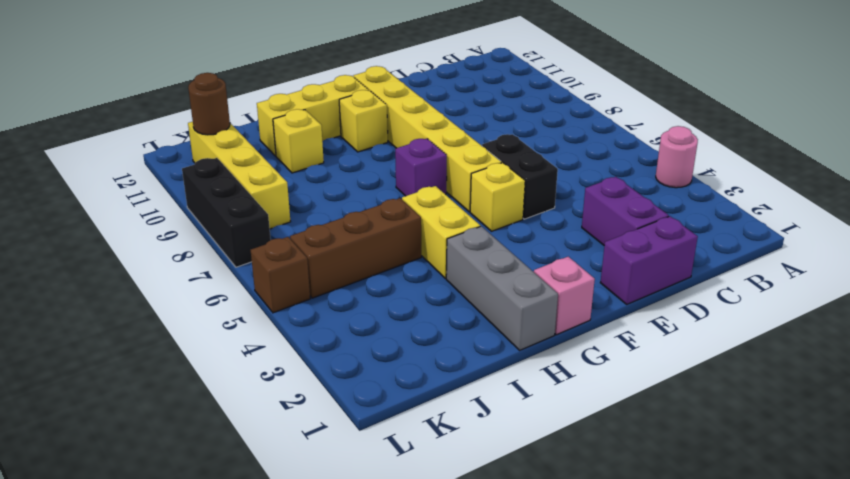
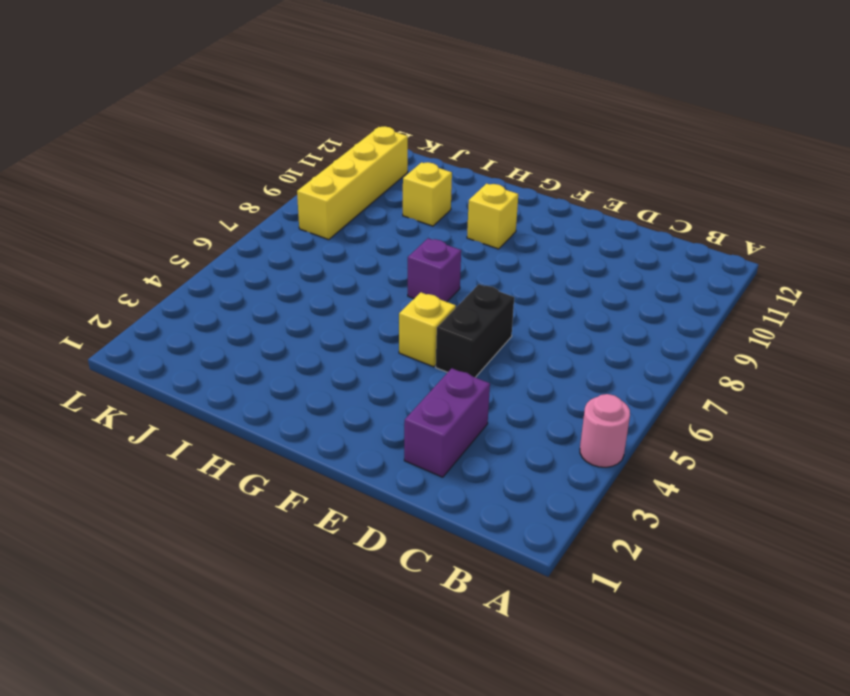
none -> purple brick D1:E1 level 1
none -> yellow brick F6:F11 level 1
none -> pink brick G1 level 1

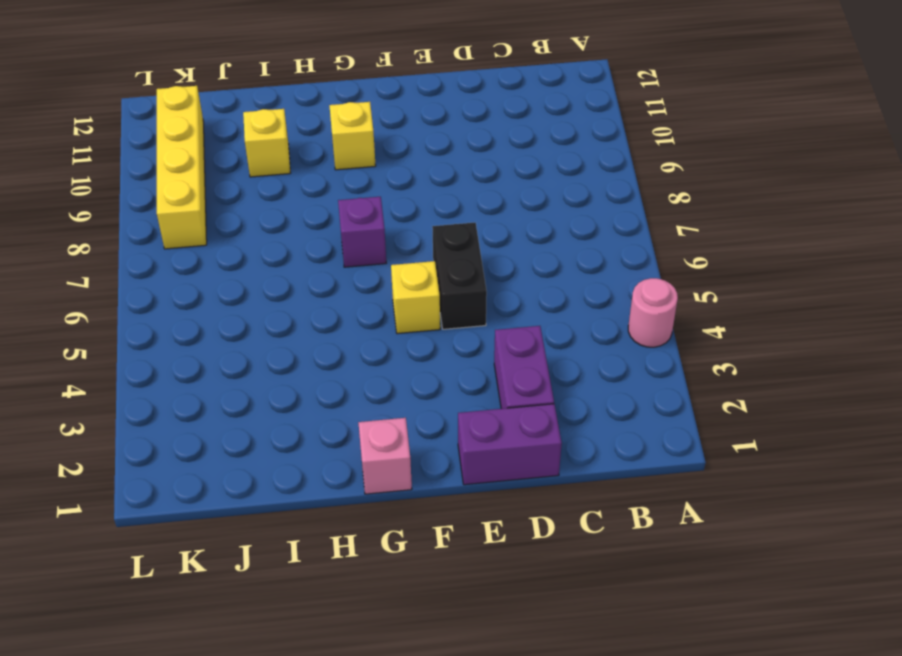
none -> yellow brick F6:F11 level 1
none -> yellow brick G11:I11 level 1
none -> grey brick H1:H3 level 1

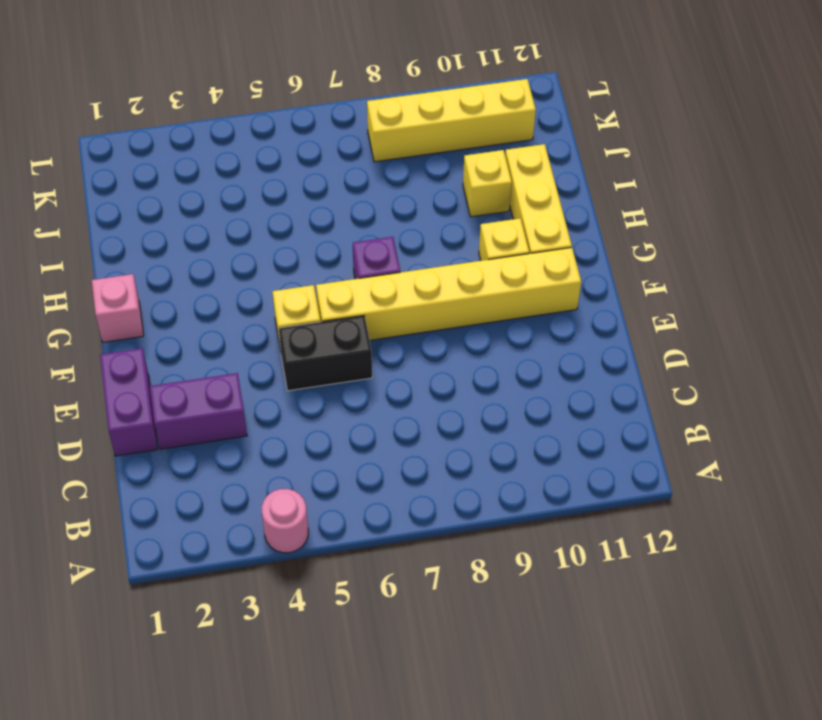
none -> grey brick H1:H3 level 1
none -> yellow brick H4:H5 level 1
none -> brown brick I5:K5 level 1

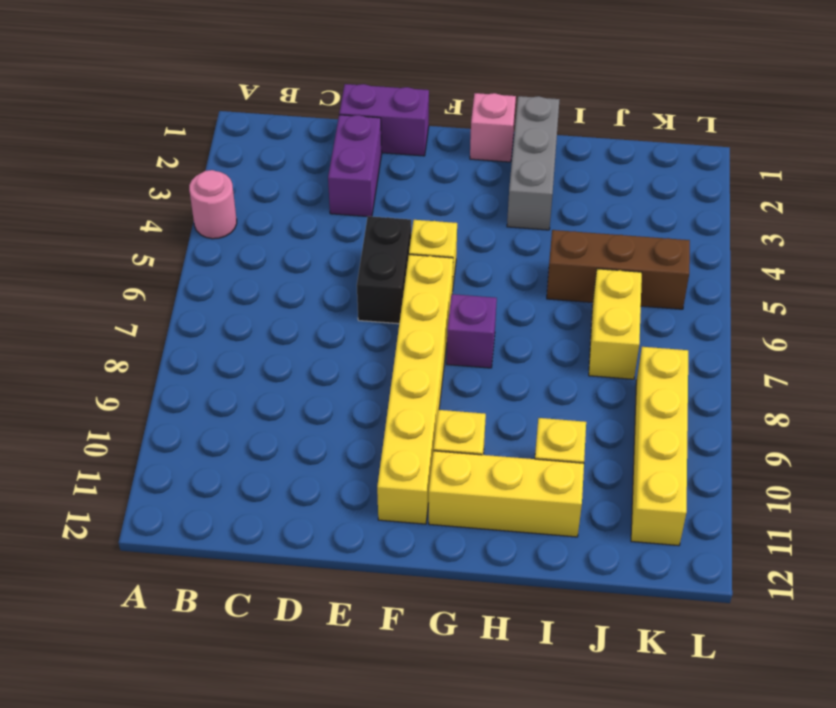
yellow brick J6:J7 level 1 -> yellow brick H4:H5 level 1
none -> brown brick L5 level 1
none -> black brick L7:L9 level 1
none -> brown round brick K11 level 2

